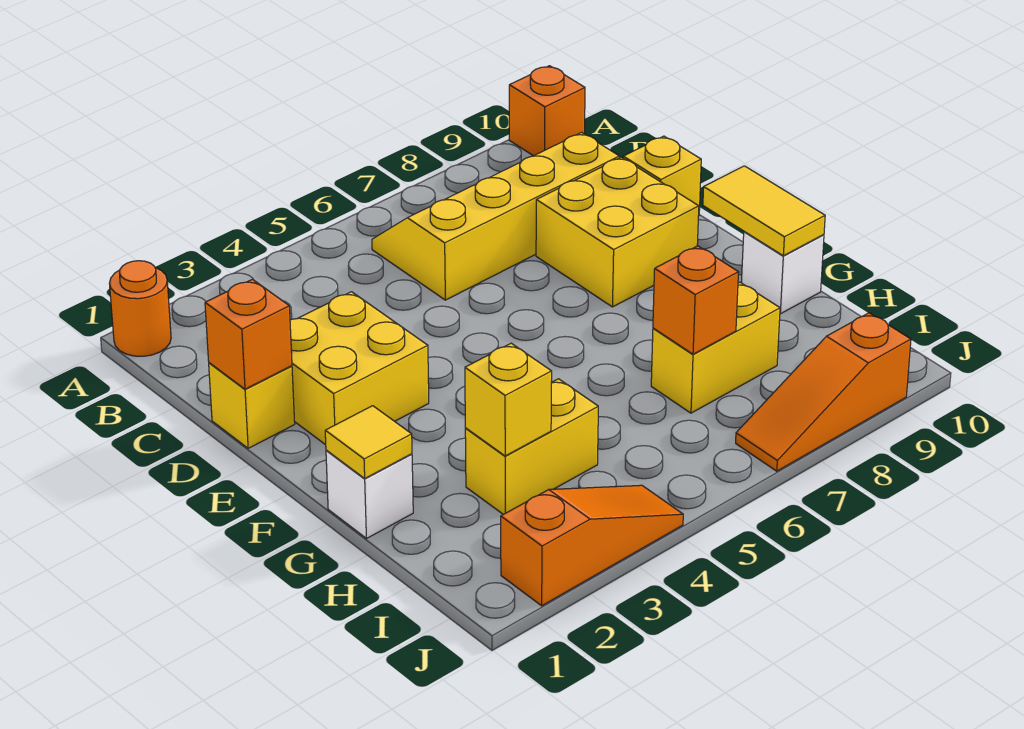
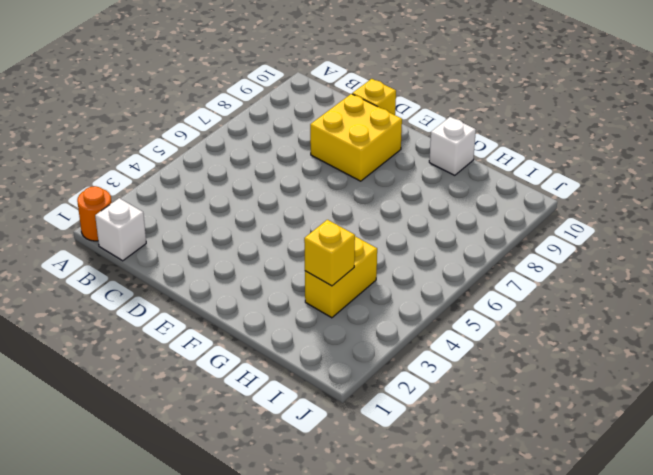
white brick B1 level 1 -> white brick G1 level 1
none -> orange brick A10 level 1
none -> yellow slope B6:C9 level 1 top C
none -> yellow brick D1 level 1

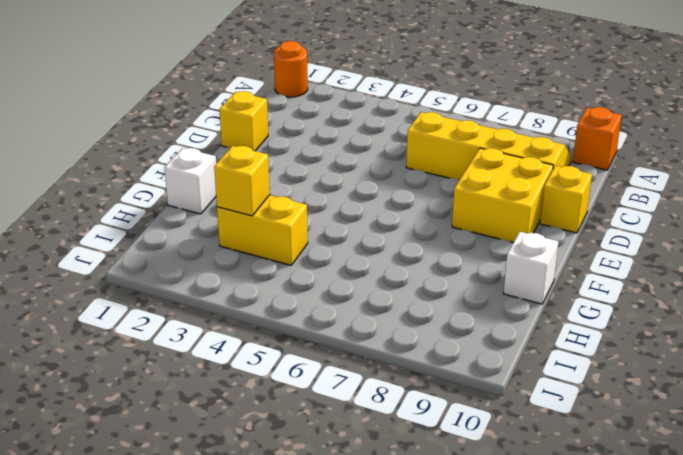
none -> yellow brick D2:E3 level 1
none -> yellow brick H7:H8 level 1
none -> orange slope J2:J4 level 1 top 2

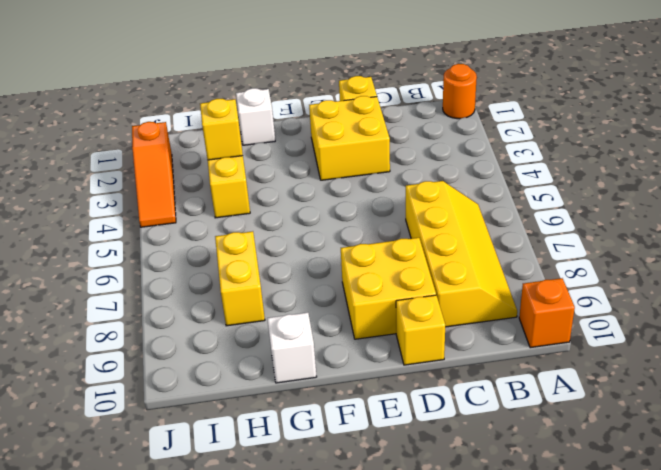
none -> orange slope J7:J9 level 1 top 9
none -> orange brick D1 level 2
none -> yellow tile F10:G10 level 2

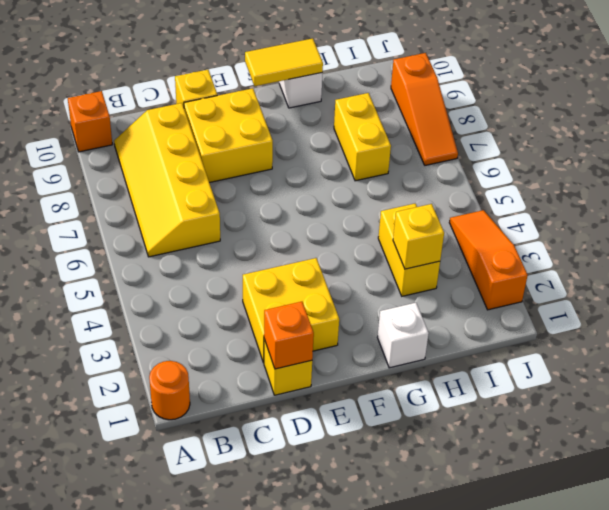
none -> yellow tile G1 level 2
none -> orange brick H7 level 2

